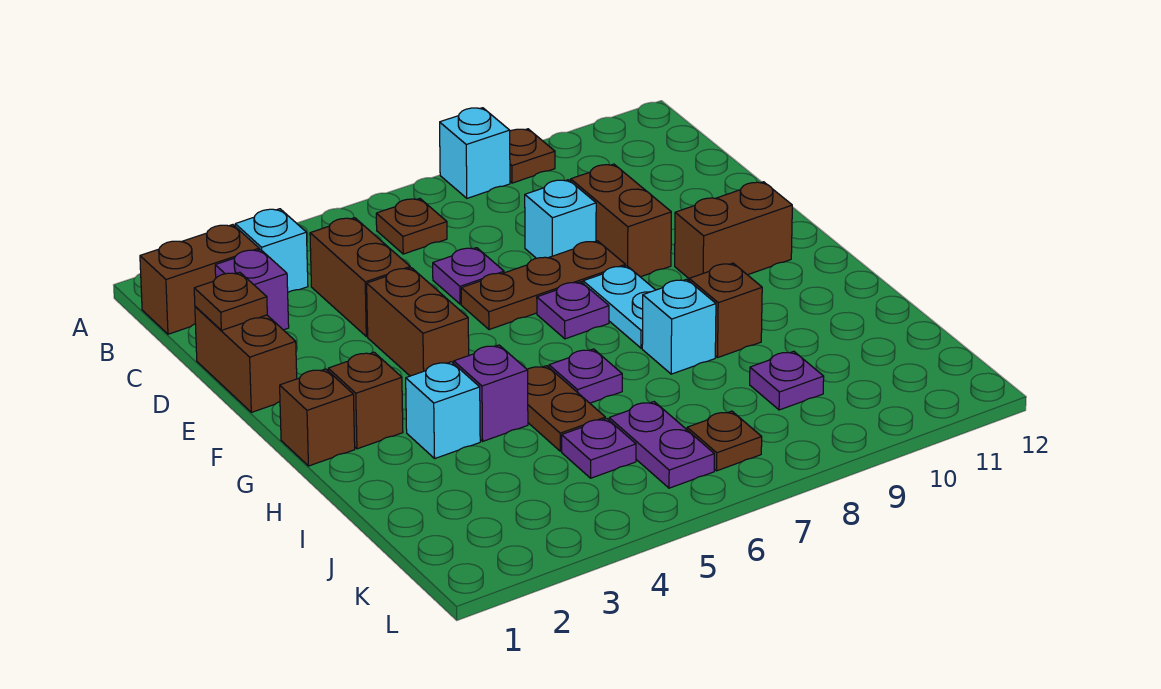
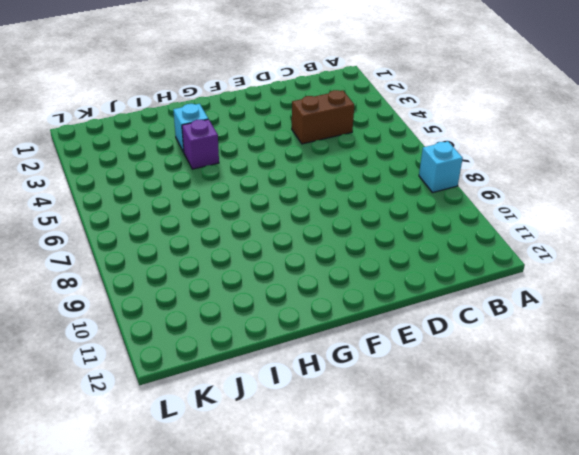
none -> brown plate A9 level 1
none -> brown brick B1:B2 level 1
none -> cyan brick B3 level 1

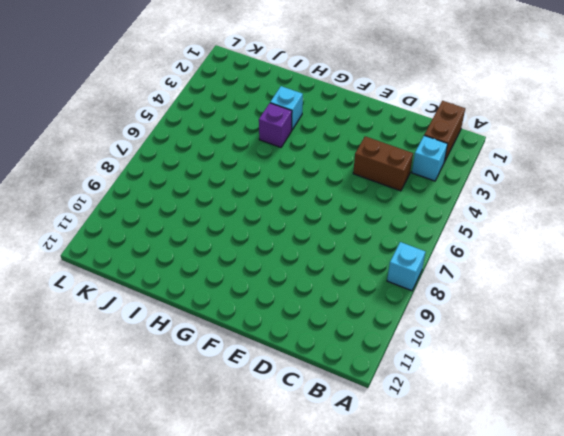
none -> brown plate A9 level 1
none -> brown plate B6 level 1
none -> purple brick C2 level 1

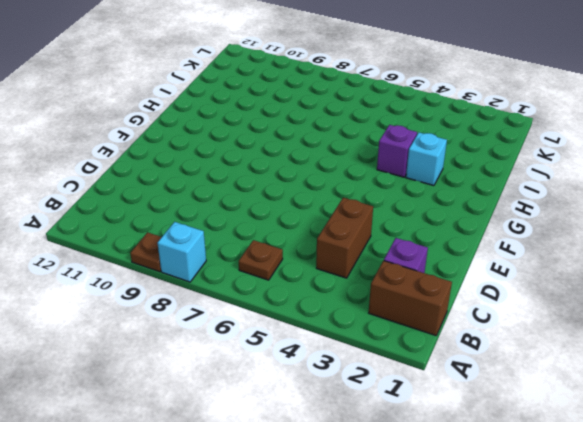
none -> cyan brick B3 level 1
none -> brown brick D1:E1 level 1
none -> purple plate D6 level 1

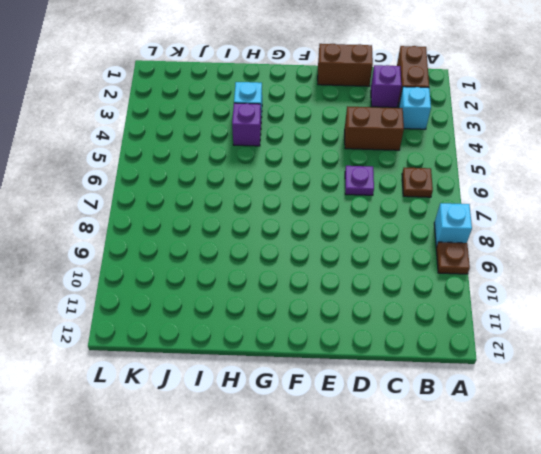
none -> cyan brick D8 level 1
none -> brown brick D9:E9 level 1
none -> brown brick E4:F4 level 1

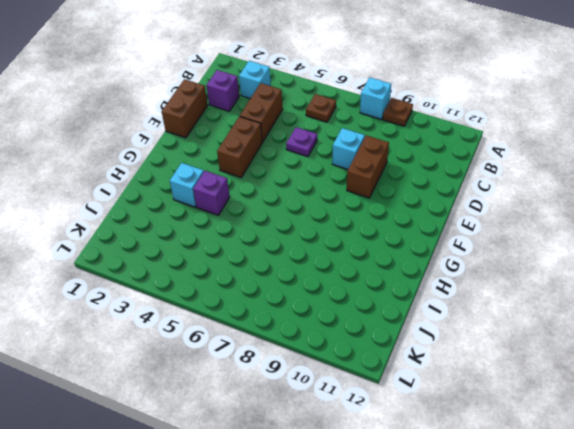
none -> brown brick B1:B2 level 1
none -> brown plate E6:E8 level 1
none -> purple plate F7 level 1

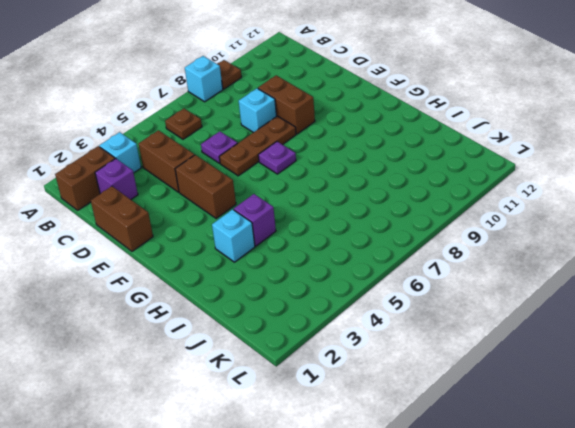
none -> cyan plate F8:G8 level 1
none -> brown brick F10:F11 level 1
none -> brown brick G1 level 1

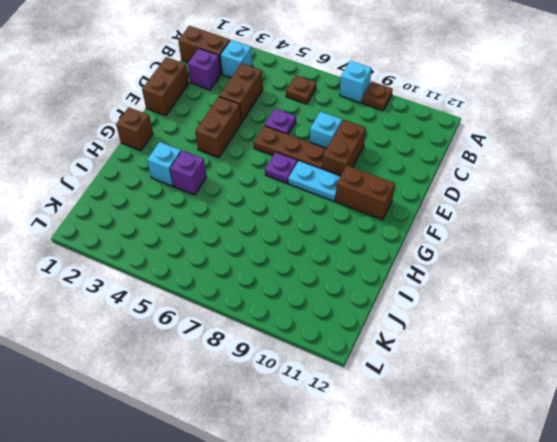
cyan plate F8:F9 level 1 -> cyan plate F8:G8 level 1
none -> brown brick G2 level 1
none -> brown plate H5:I5 level 1
none -> purple plate H6 level 1

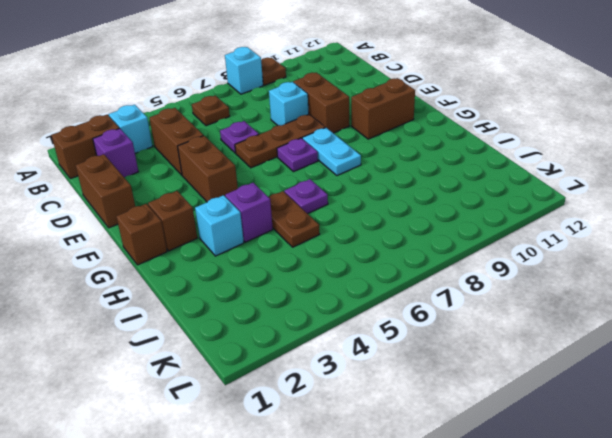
none -> cyan brick H8 level 1
none -> brown brick H9 level 1
none -> purple plate J5 level 1

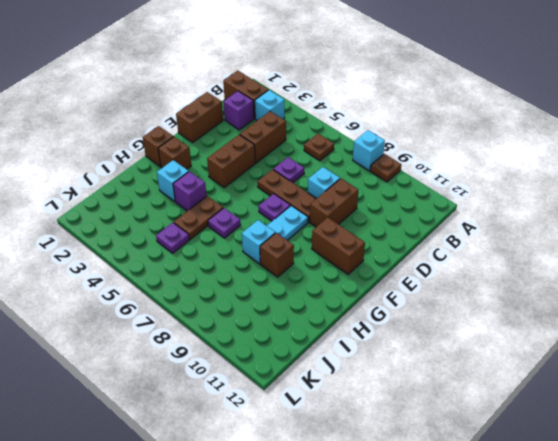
none -> purple plate J6:K6 level 1
none -> purple plate J9 level 1
none -> brown plate K7 level 1

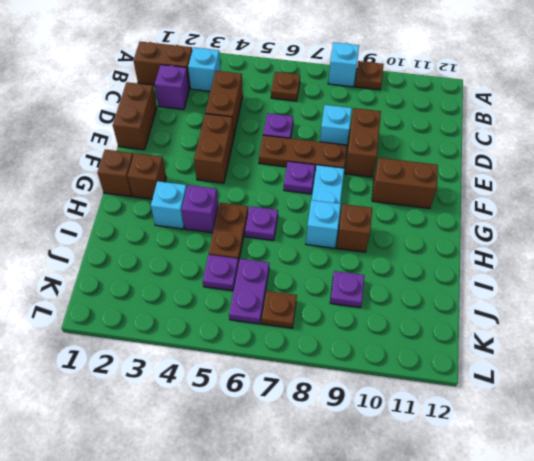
none -> brown plate D1 level 2

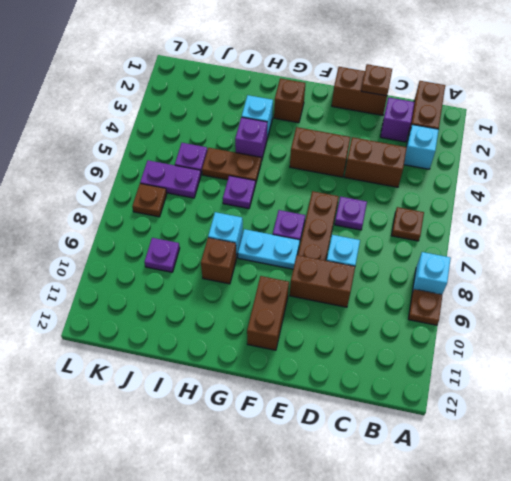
none -> brown brick G1 level 1

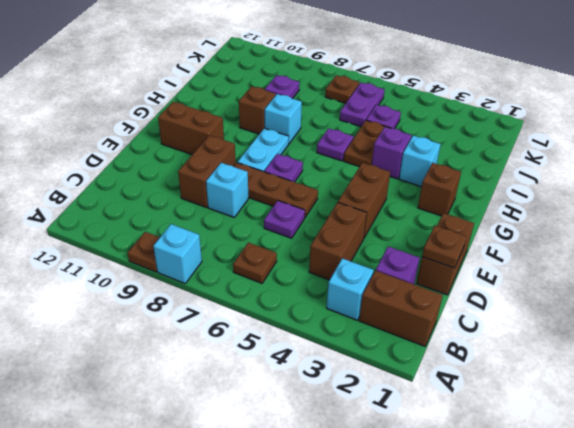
none -> brown brick G1 level 1

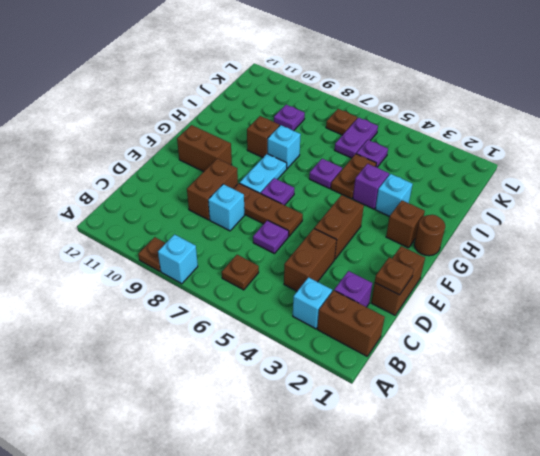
brown round brick G1 level 1 -> brown brick G1 level 1

